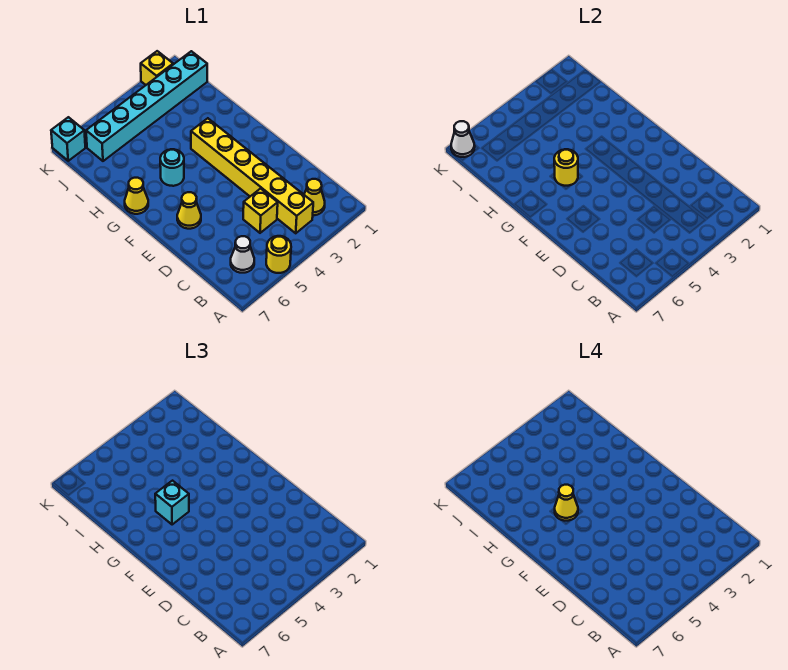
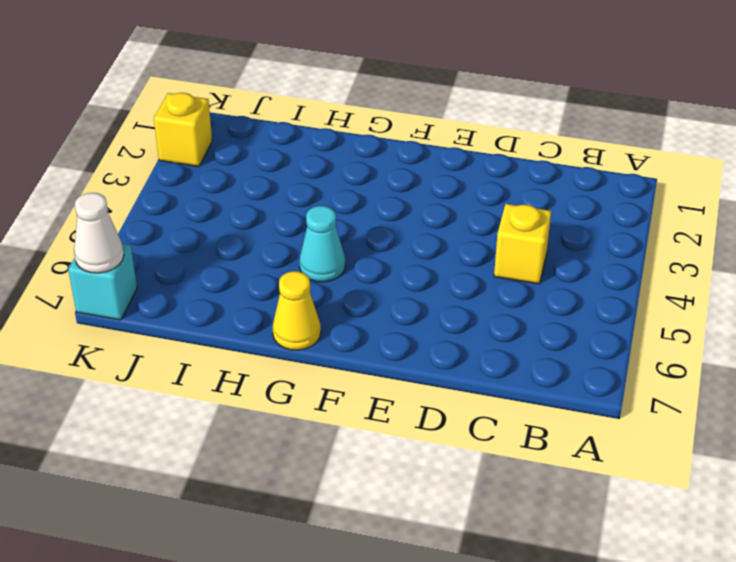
cyan cone G5 level 1 -> cyan round brick G5 level 1
none -> yellow round brick A5 level 1
none -> yellow cone B2 level 1
none -> yellow brick B3:G3 level 1

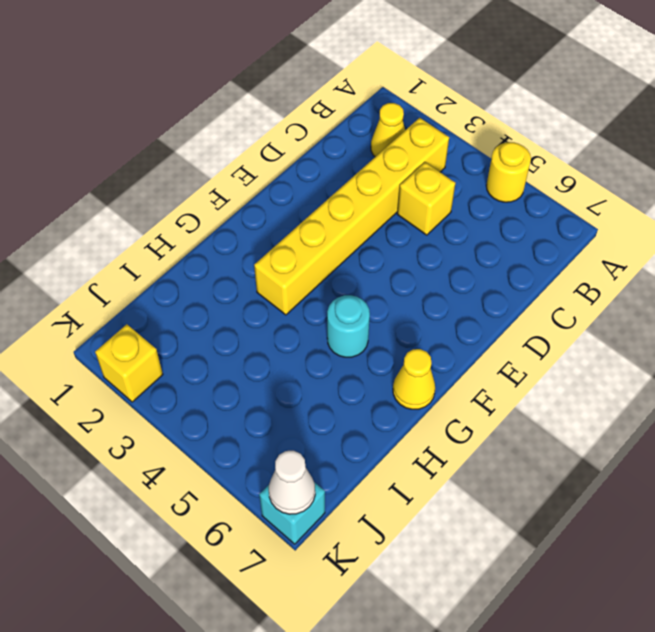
none -> white cone B6 level 1
none -> yellow cone E6 level 1
none -> cyan brick J1:J6 level 1

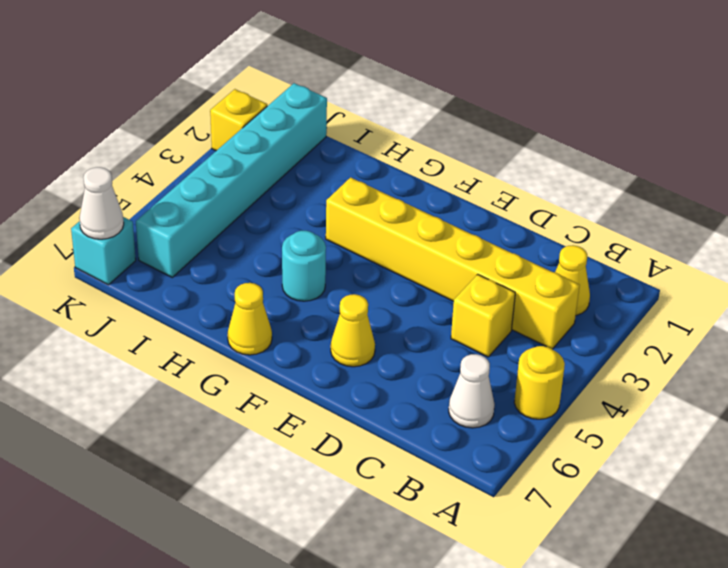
none -> yellow round brick G5 level 2
none -> cyan brick G5 level 3
none -> yellow cone G5 level 4

